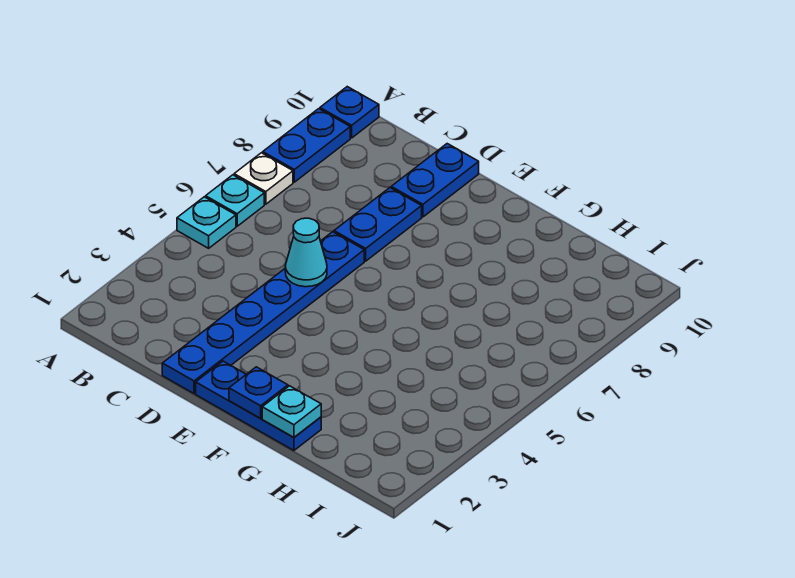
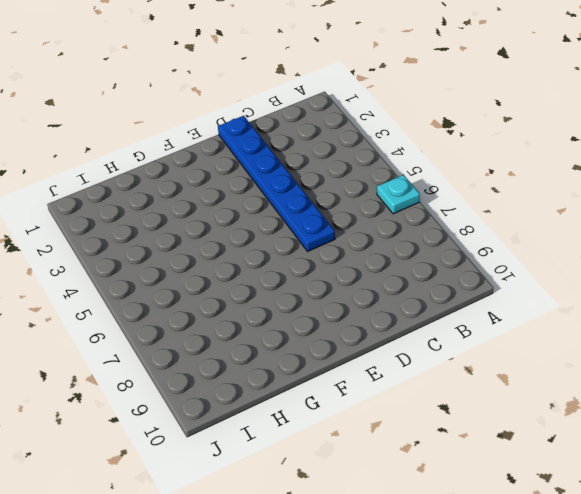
none -> cyan plate A5 level 1
none -> white plate A7 level 1
none -> blue plate A8:A9 level 1

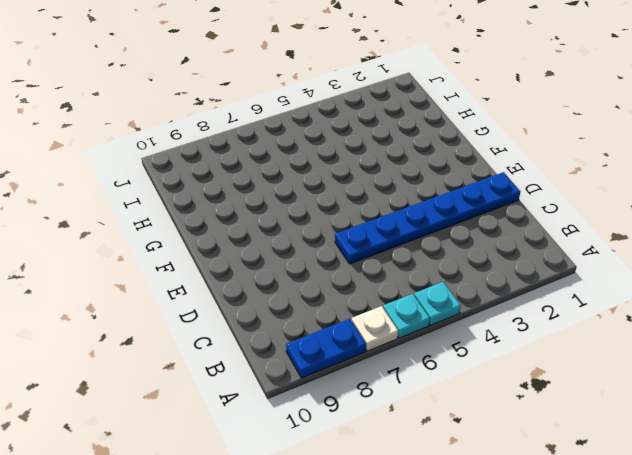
none -> blue plate A10 level 1
none -> blue plate D7:D8 level 1
none -> blue plate D9:D10 level 1

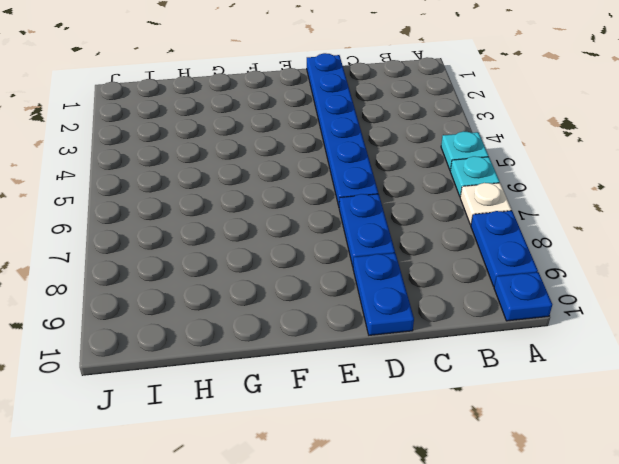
none -> blue plate E1:G1 level 1
none -> cyan cone D5 level 2
none -> blue plate F1 level 2

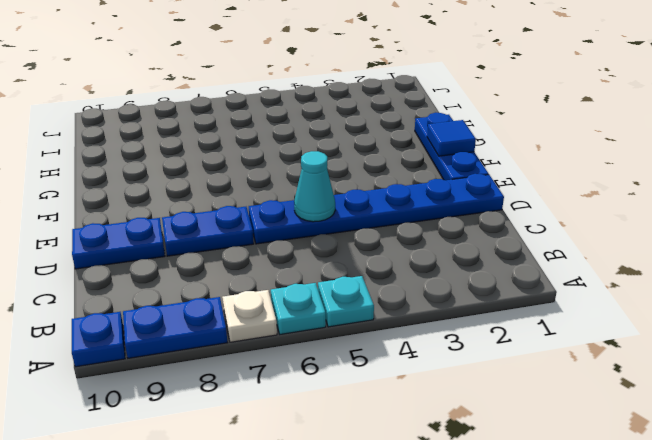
blue tile F1 level 2 -> blue plate F1 level 2
none -> cyan plate G1 level 2

